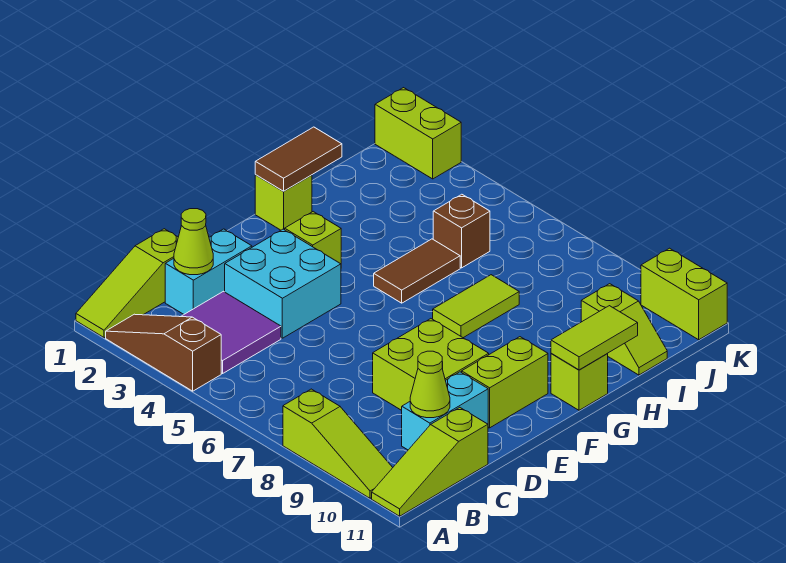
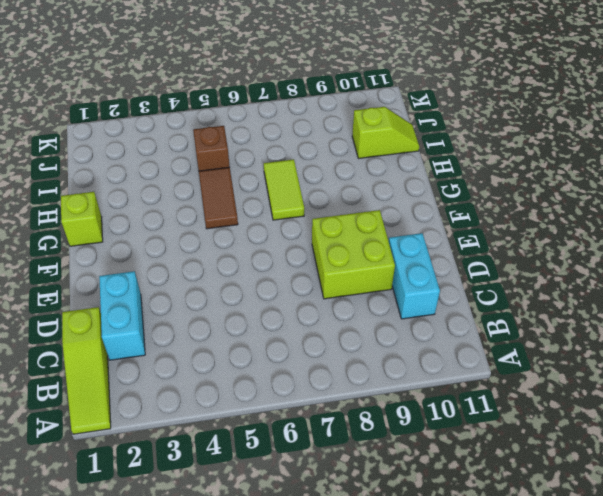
none -> brown slope A2:A4 level 1 top 4
none -> lime slope A8:A10 level 1 top 8
none -> lime slope A11:C11 level 1 top C

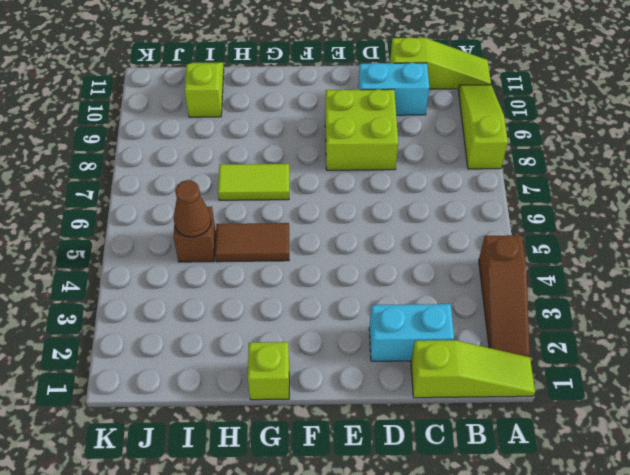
brown cone I5 level 2 -> none
none -> purple tile B3:C4 level 1
none -> cyan brick D3:E4 level 1
none -> lime brick E10:F10 level 1

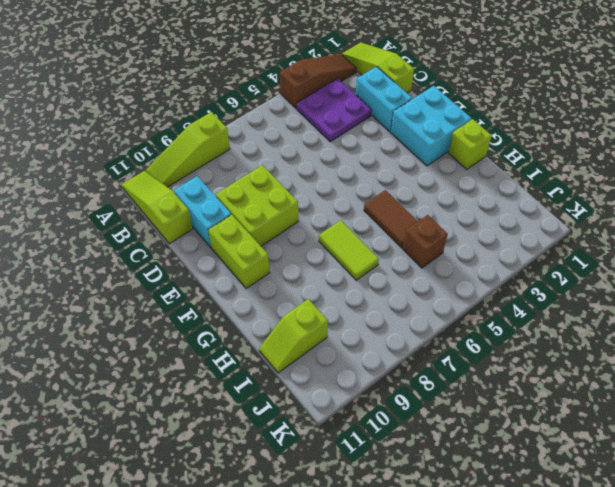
purple plate B3:C4 level 1 -> purple tile B3:C4 level 1
cyan brick E1:F2 level 1 -> cyan brick D3:E4 level 1
none -> lime brick F3 level 1
none -> lime brick G11 level 1
none -> lime brick K1:K2 level 1

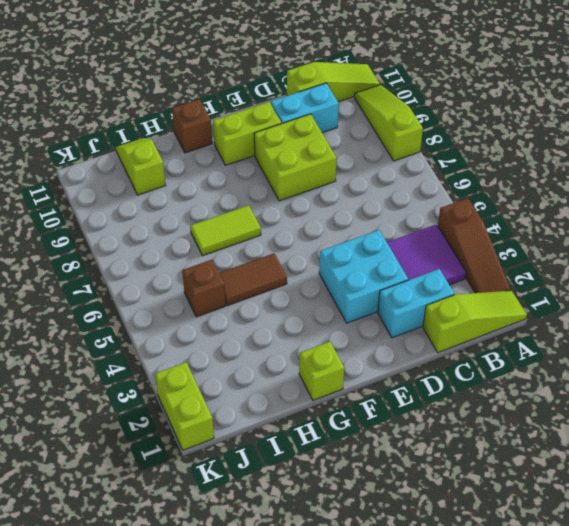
brown brick G11 level 1 -> lime brick G11 level 1
none -> lime brick F3 level 1
none -> lime brick K10:K11 level 1
none -> lime cone C2 level 2

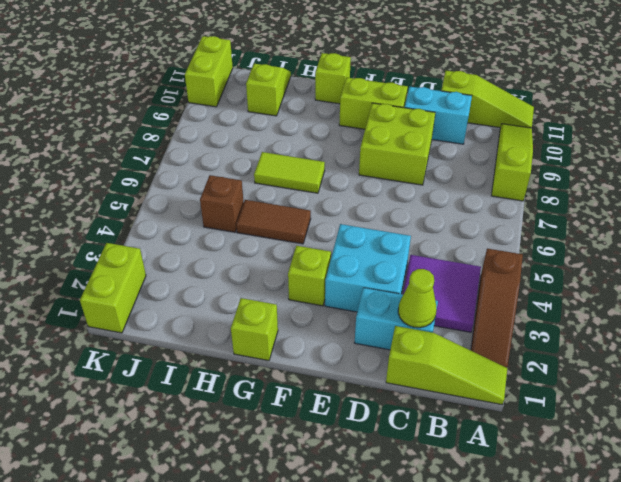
none -> lime cone C10 level 2
none -> brown tile G1:H1 level 2
none -> lime tile G11:H11 level 2

